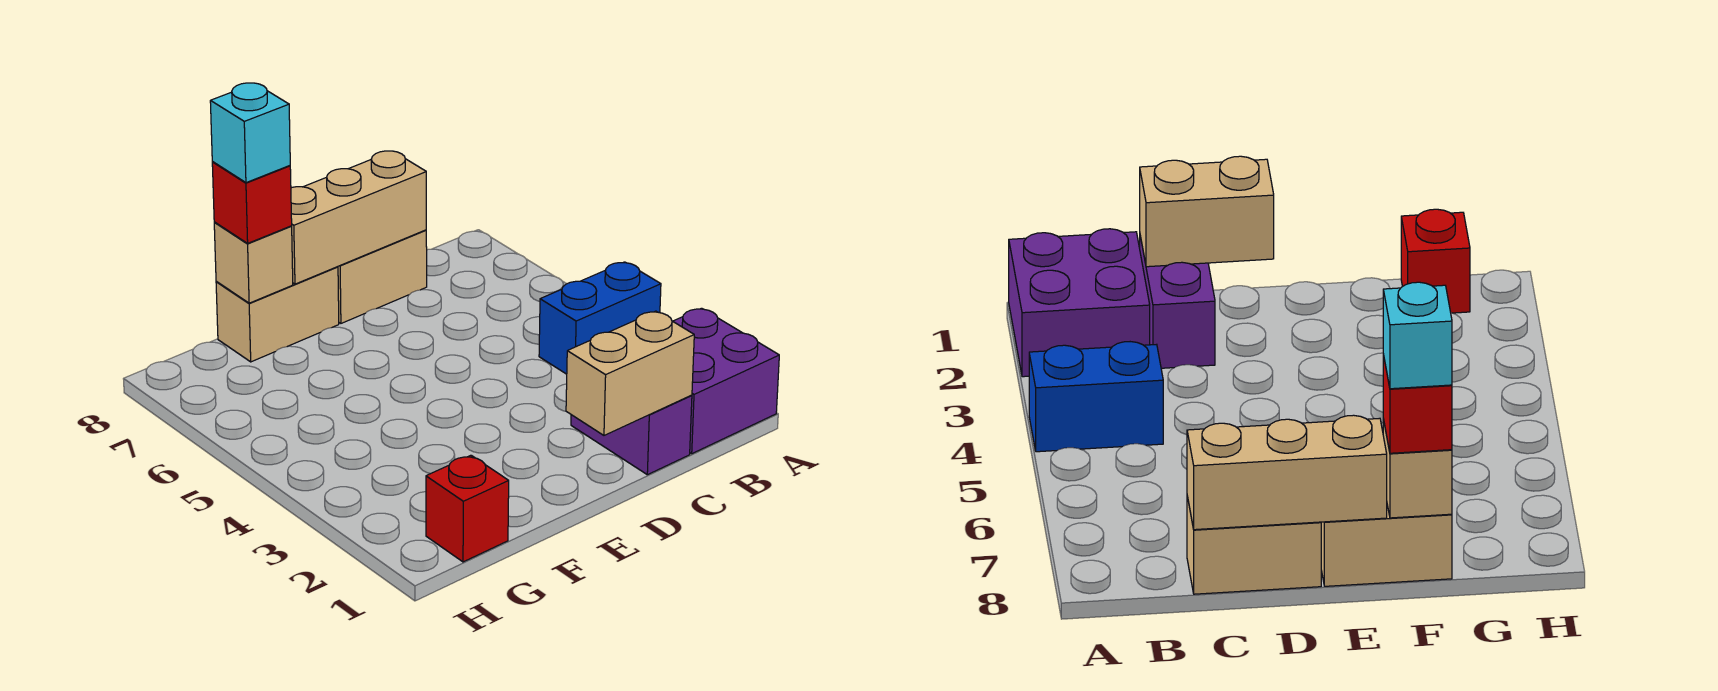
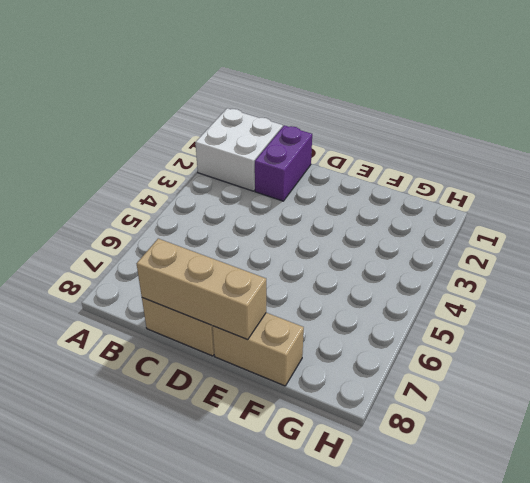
white brick A1:B2 level 1 -> purple brick A1:B2 level 1
none -> blue brick A4:B4 level 1
none -> red brick G1 level 1

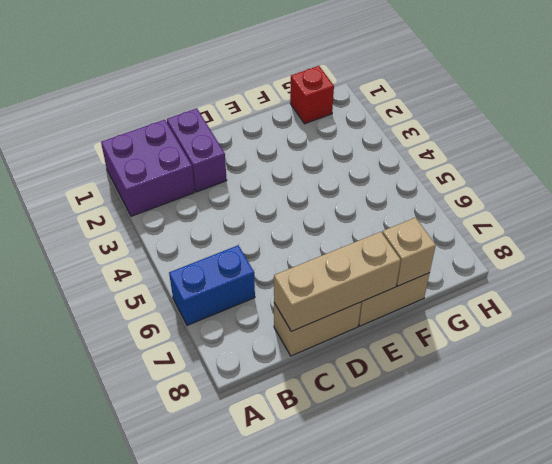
blue brick A6:B6 level 1 -> blue brick A4:B4 level 1
none -> tan brick C1:D1 level 2
none -> red brick F8 level 3

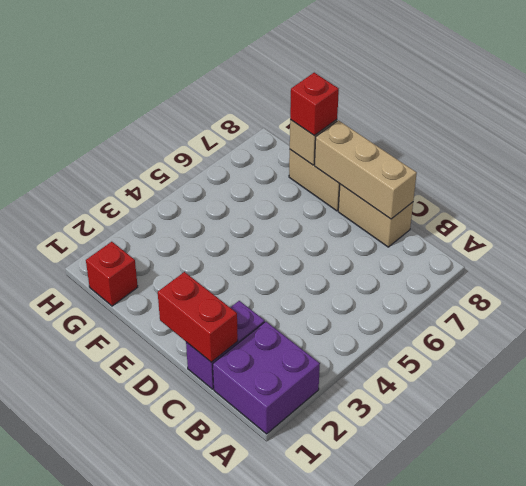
red brick C1:D1 level 2 -> tan brick C1:D1 level 2
none -> blue brick A4:B4 level 1
none -> cyan brick F8 level 4

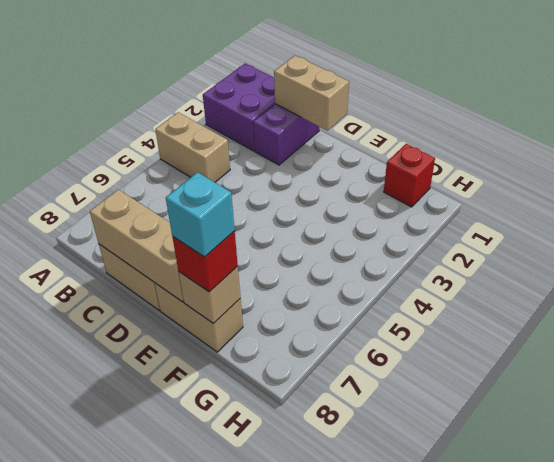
tan brick A4:B4 level 1 -> blue brick A4:B4 level 1

